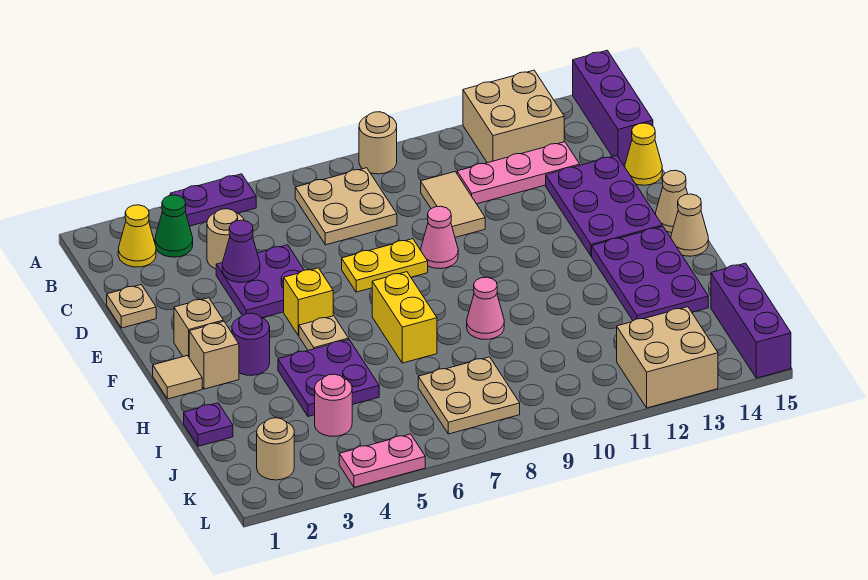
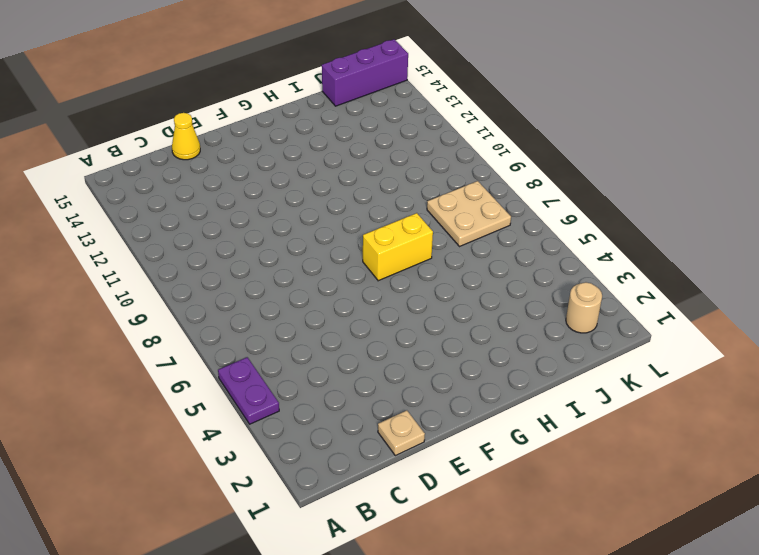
none -> tan round brick A9 level 1
none -> tan brick A12:B13 level 1
none -> purple brick A15:C15 level 1
none -> yellow cone B2 level 1

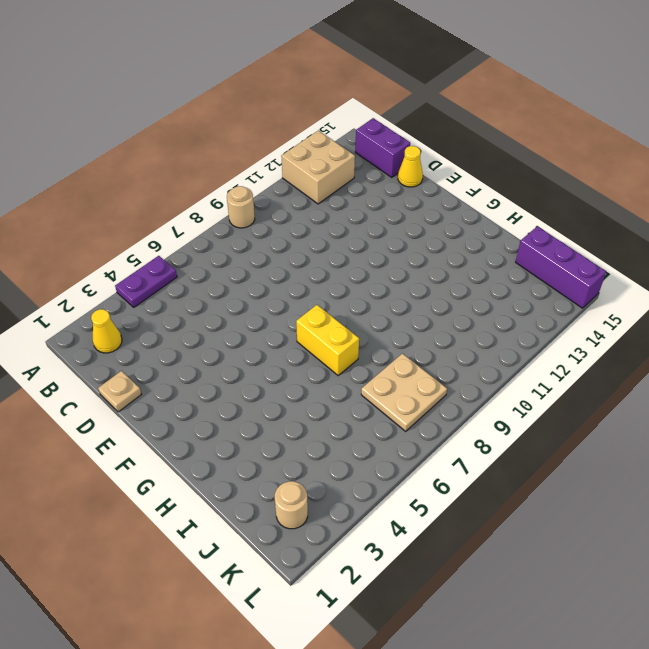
purple brick B15:C15 level 1 -> purple brick A15:C15 level 1
none -> green cone B3 level 1
none -> tan plate B7:C8 level 1
none -> tan round brick C4 level 1
none -> tan tile C10:D10 level 1

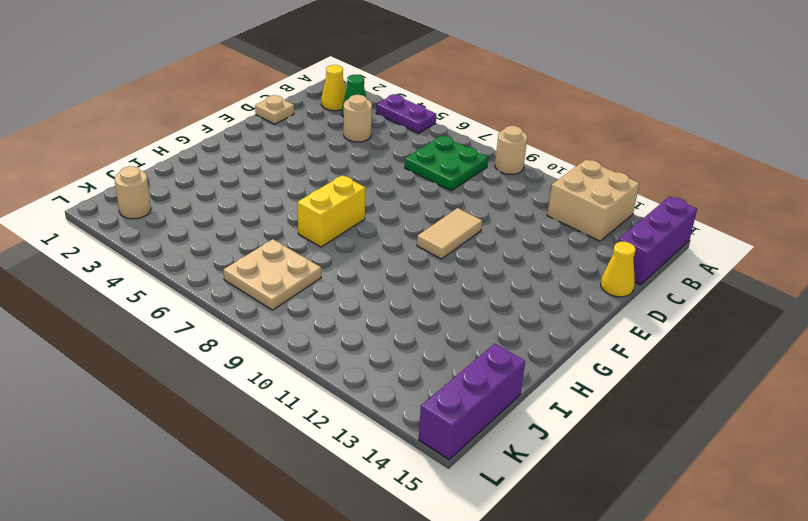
green plate B7:C8 level 1 -> tan plate B7:C8 level 1
tan tile E10:F10 level 1 -> tan tile C10:D10 level 1
none -> pink plate C11:C13 level 1
none -> purple plate D4:E5 level 1
none -> purple plate D13:F14 level 1
none -> yellow plate E7:E8 level 1

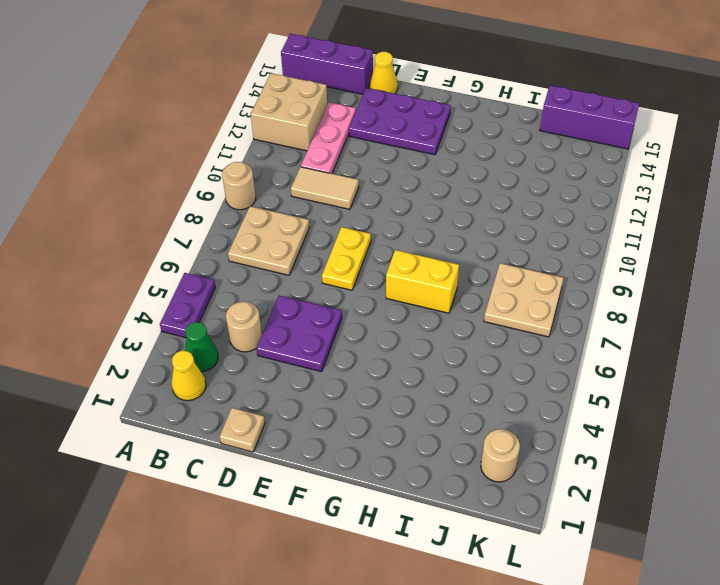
none -> pink cone E9 level 1
none -> tan brick F2 level 1
none -> yellow brick F5 level 1
none -> tan cone F15 level 1

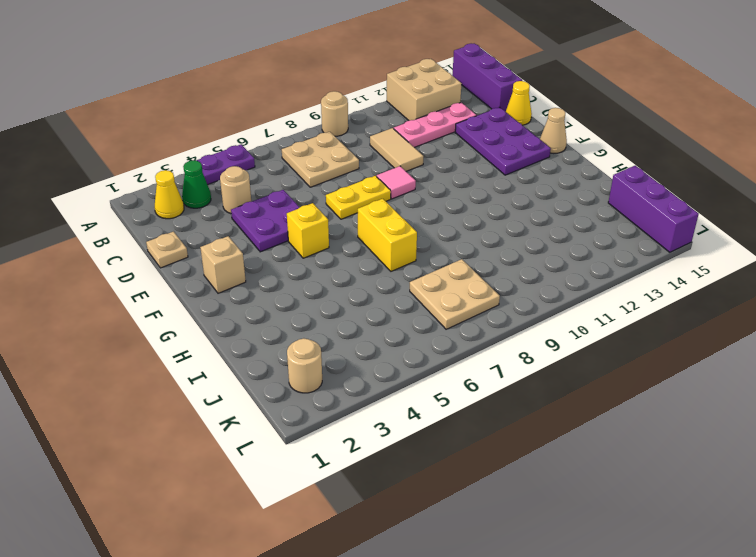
pink tile E9 level 1 -> pink cone E9 level 1
none -> tan tile G1 level 1
none -> tan brick G2 level 1
none -> purple round brick G3 level 1
none -> tan plate G5 level 1

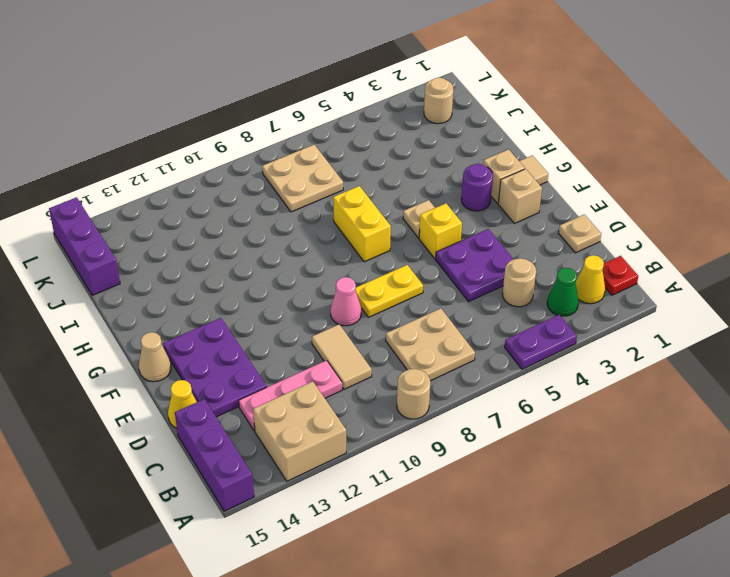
red plate B1 level 1 -> none
none -> purple plate G13:I14 level 1
none -> tan cone G15 level 1
none -> purple plate H4:I5 level 1
none -> pink cone H9 level 1

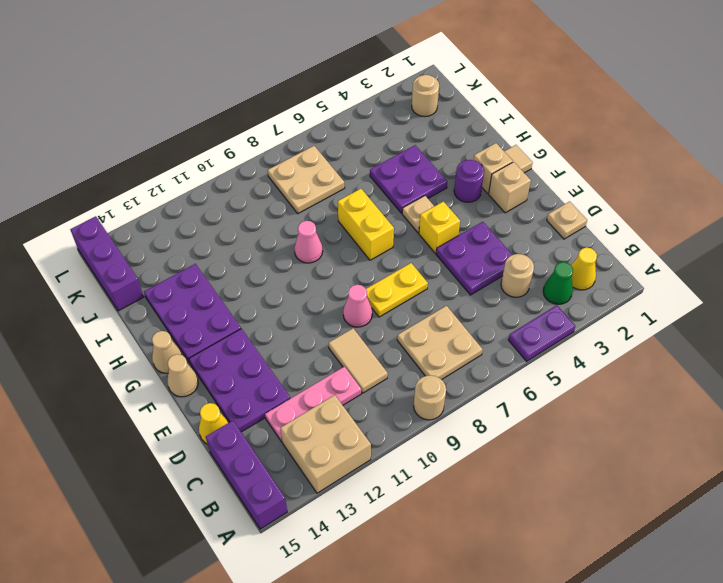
none -> purple plate I1 level 1
none -> pink round brick J4 level 1
none -> tan brick K12:L13 level 1
none -> pink plate L4:L5 level 1

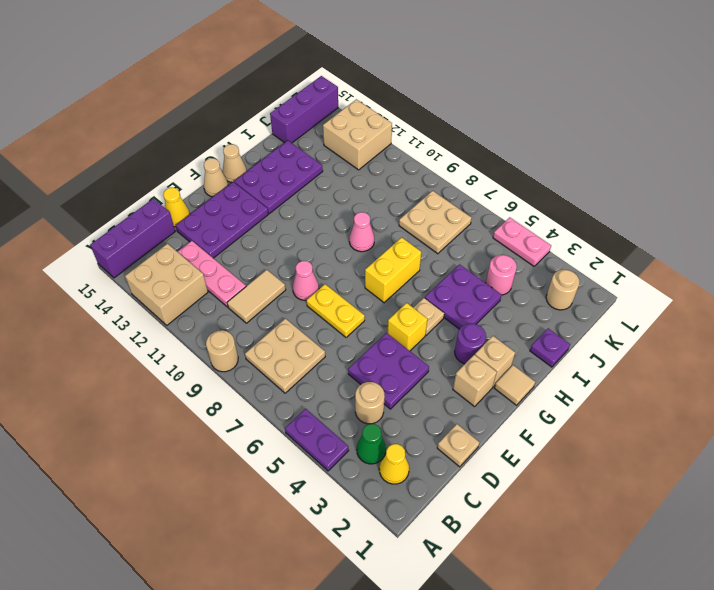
none -> purple cone D4 level 2

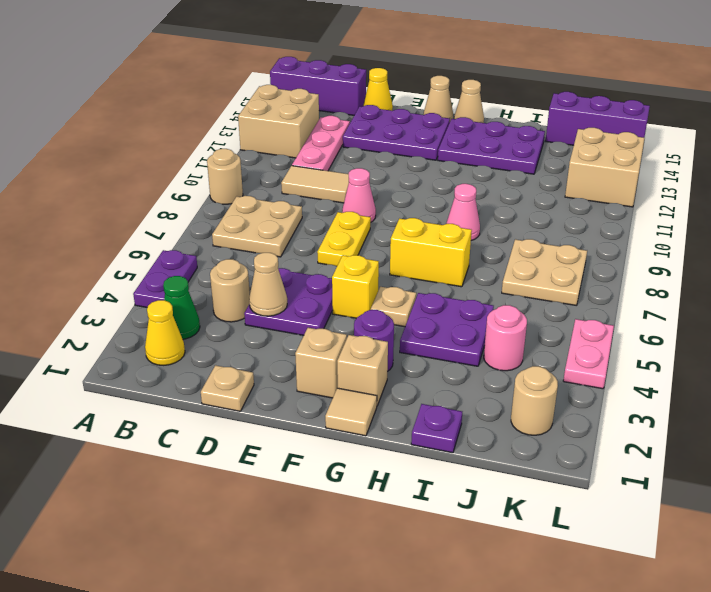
tan cone D4 level 2 -> purple cone D4 level 2

